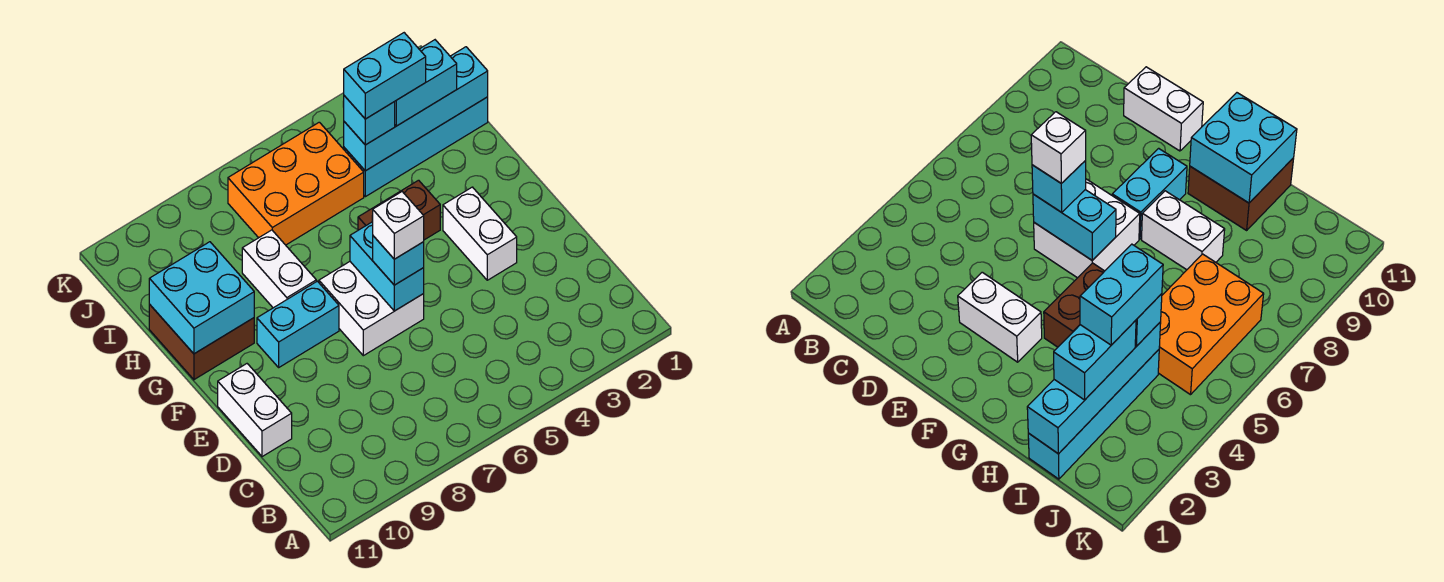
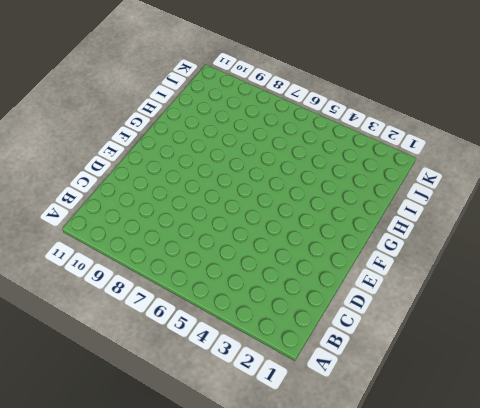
none -> white brick D11:E11 level 1
none -> white brick E3:F3 level 1
none -> white brick E6:F7 level 1

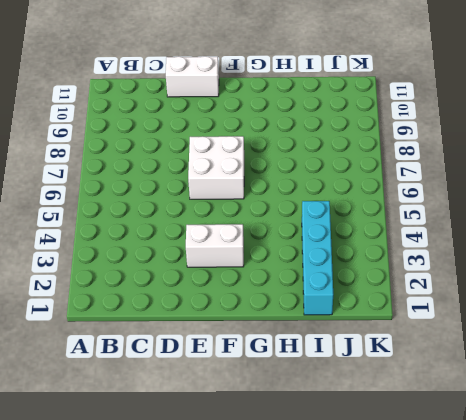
none -> cyan brick F8:F9 level 1
none -> brown brick G4:G5 level 1
none -> white brick G8:H8 level 1

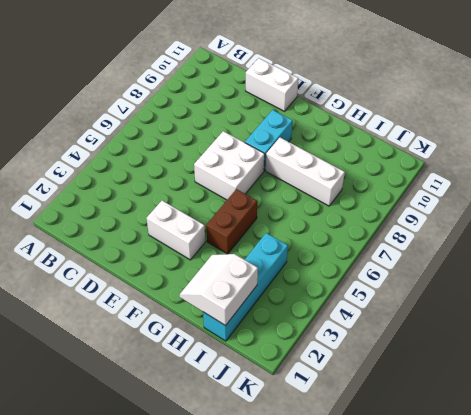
white brick G8:I8 level 1 -> white brick G8:H8 level 1
white slope H1:I2 level 2 top I -> cyan brick I1:I4 level 2
none -> brown brick G10:H11 level 1
none -> orange brick I5:J7 level 1
none -> cyan brick E6:F6 level 2

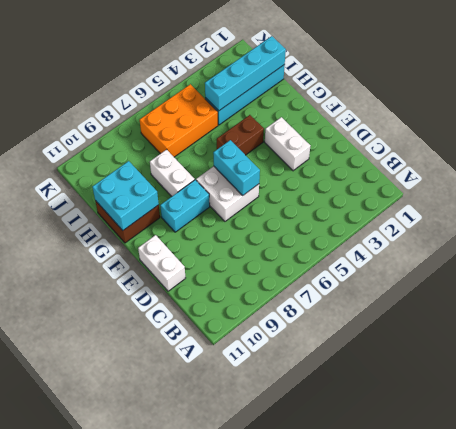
none -> cyan brick E6 level 3
none -> cyan brick I2:I3 level 3
none -> cyan brick I4 level 3

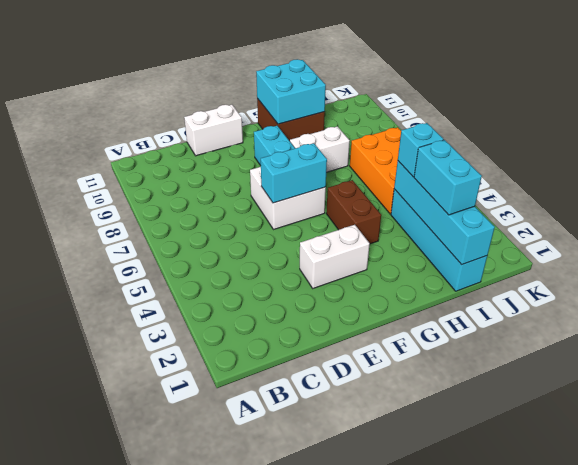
none -> cyan brick E6 level 3
none -> white brick E6 level 4
none -> cyan brick I3:I4 level 4

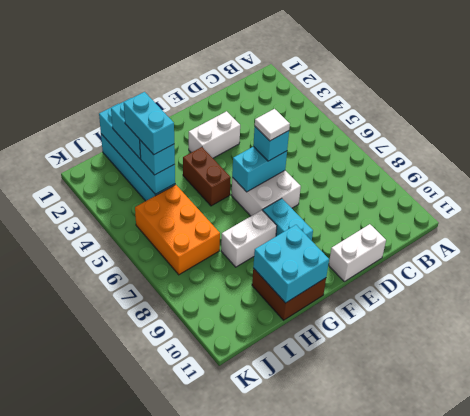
white tile E6 level 4 -> white brick E6 level 4

